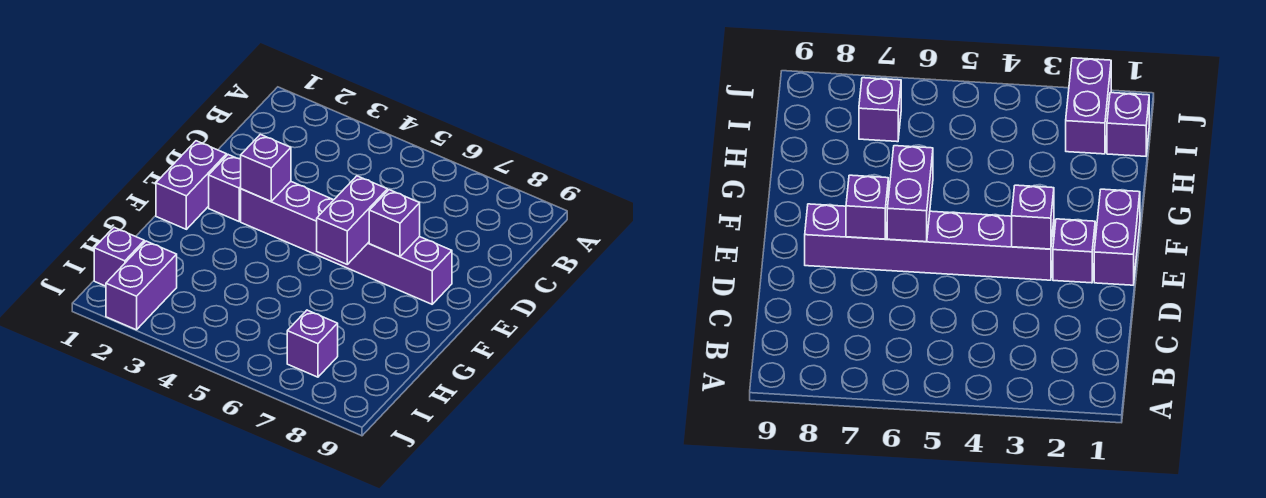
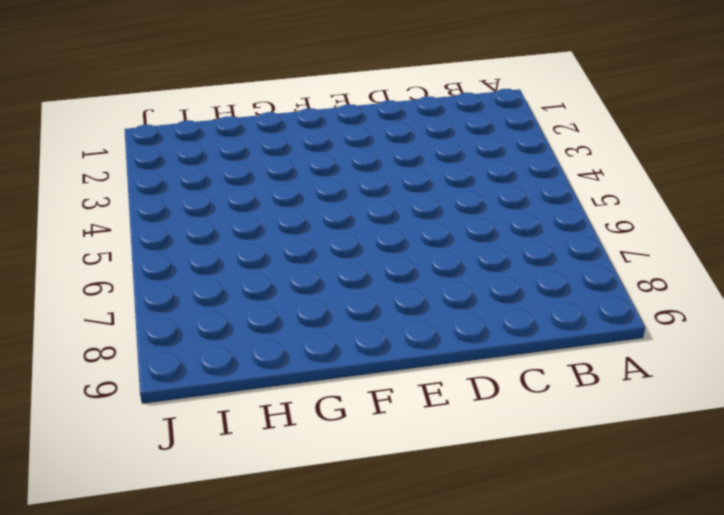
none -> purple brick E1:F1 level 1
none -> purple brick E2 level 1

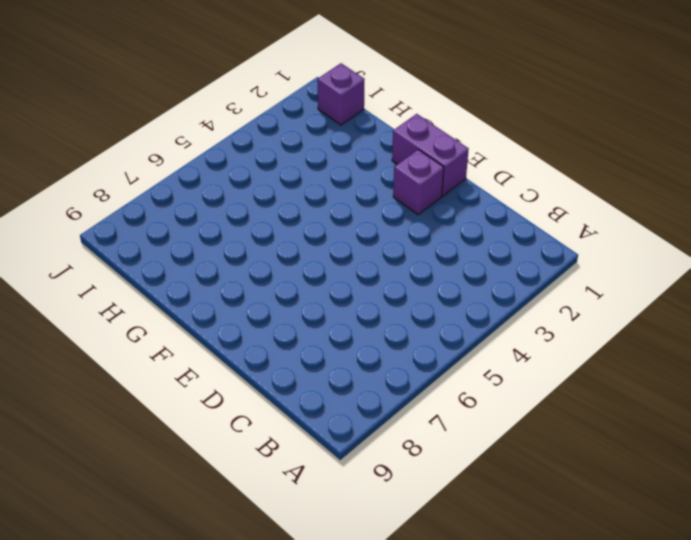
none -> purple brick E3:E8 level 1
none -> purple brick I2:J2 level 1

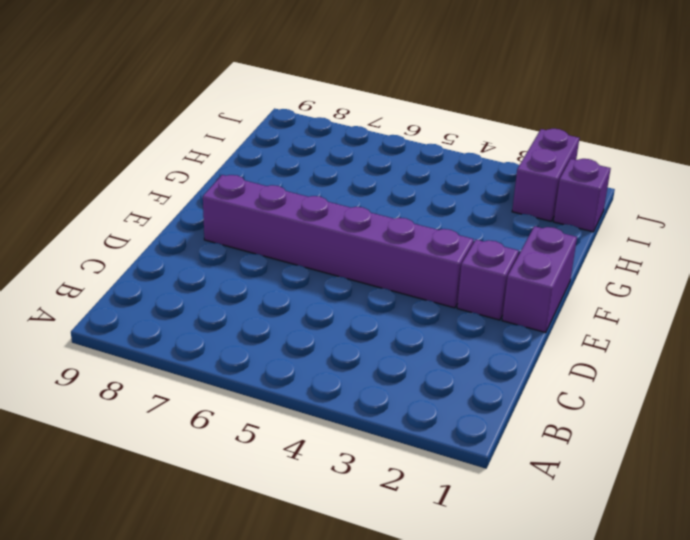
none -> purple brick I7 level 1
none -> purple brick E3 level 2

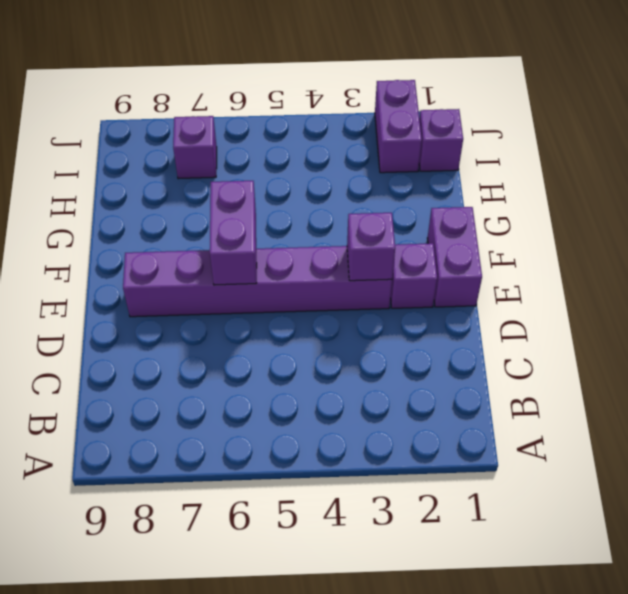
none -> purple brick E7 level 2

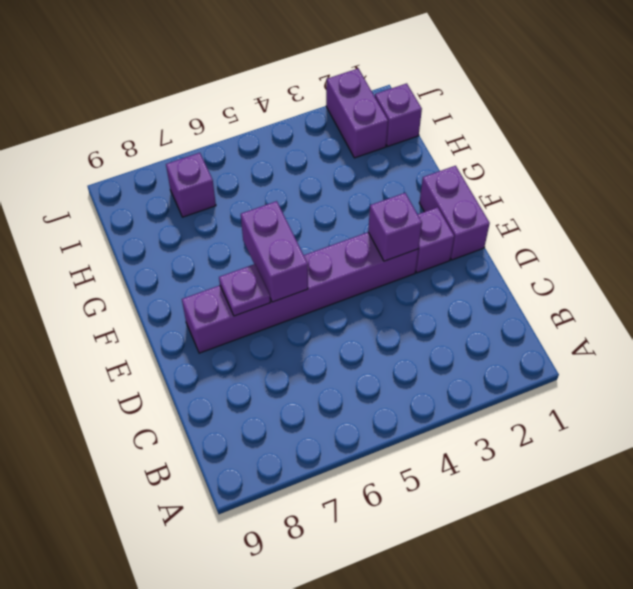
purple plate E7 level 2 -> purple brick E7 level 2

